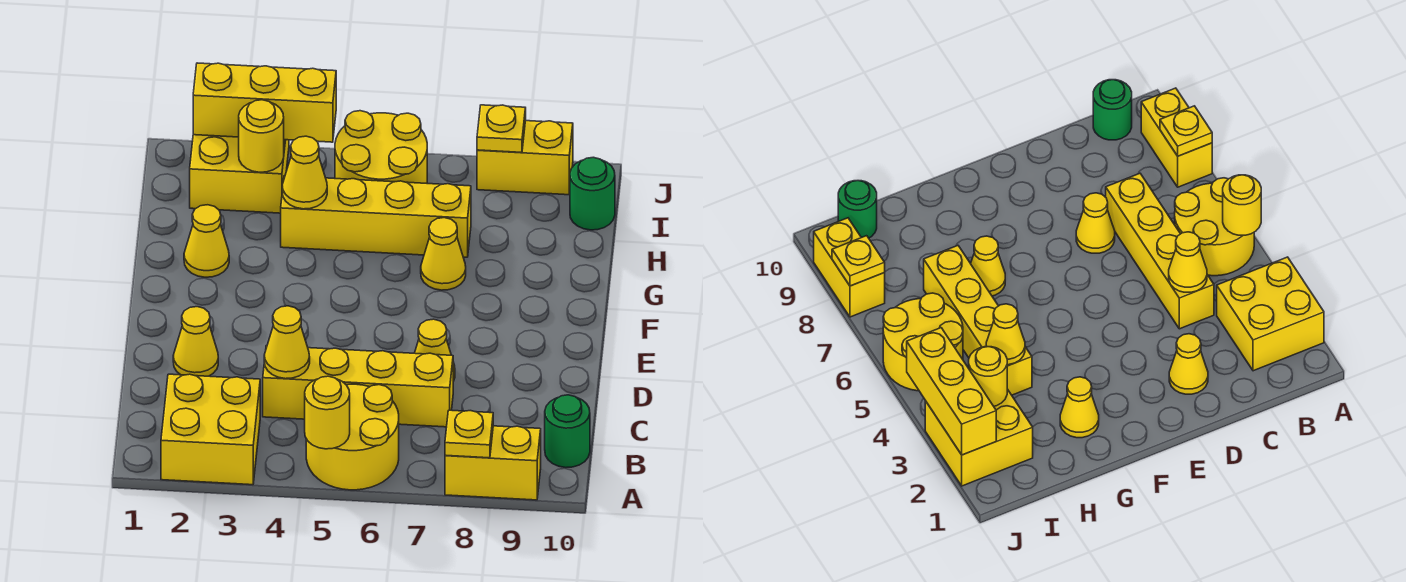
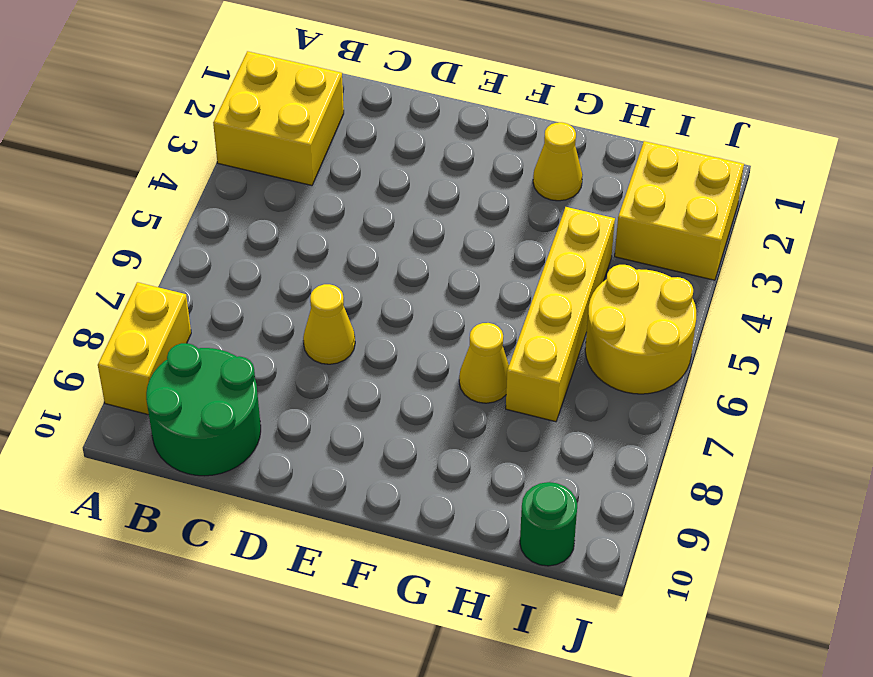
green round brick B9:C10 level 1 -> green round brick B10 level 1
none -> yellow round brick A5:B6 level 1
none -> yellow brick C4:C7 level 1
none -> yellow cone D2 level 1

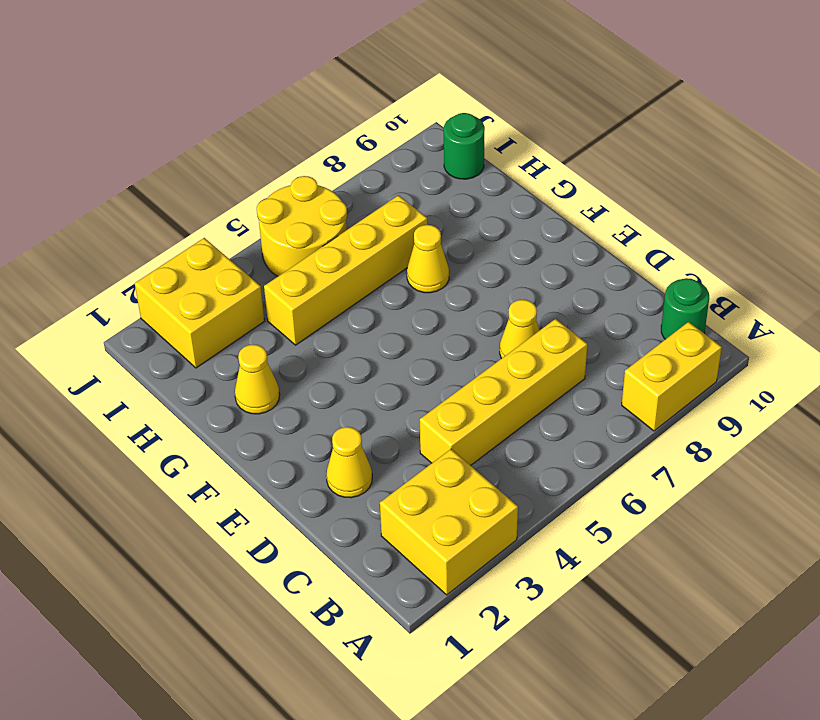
none -> yellow round brick A5:B6 level 1
none -> yellow brick J8:J9 level 1
none -> yellow round brick A5 level 2

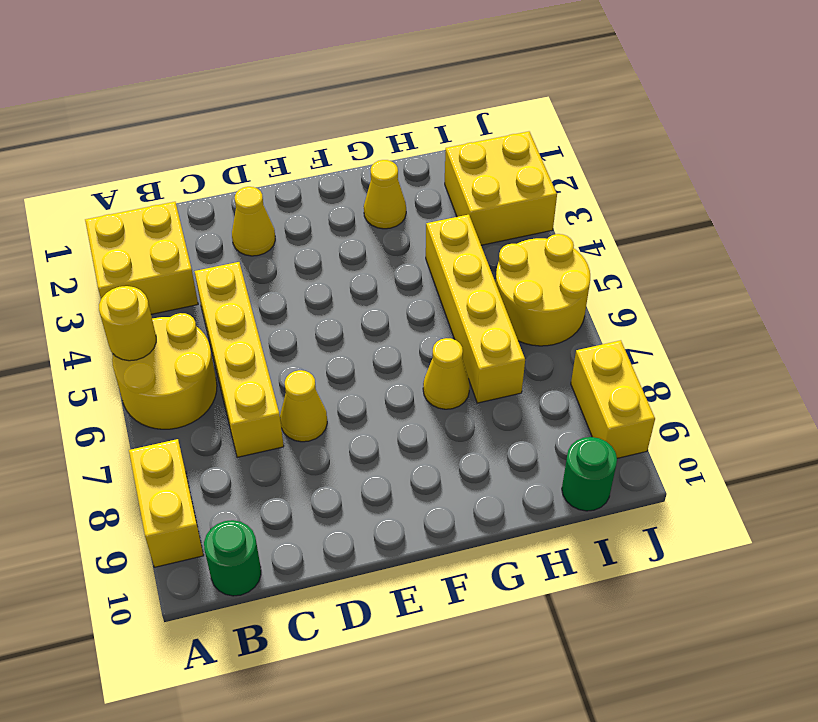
none -> yellow plate A8 level 2
none -> yellow cone C4 level 2
none -> yellow cone H4 level 2

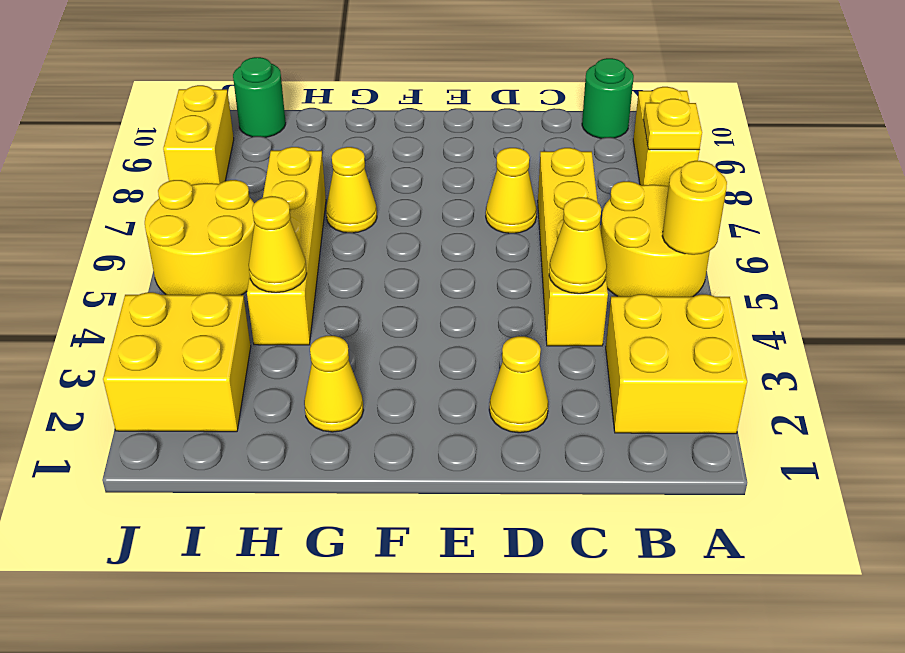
none -> yellow round brick I3 level 2
none -> yellow brick J2:J4 level 2
none -> yellow plate J8 level 2

